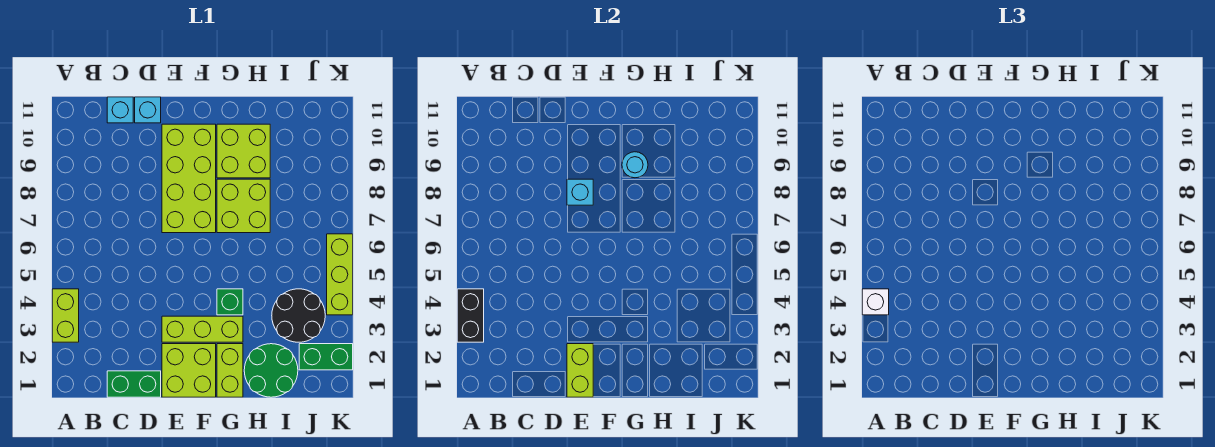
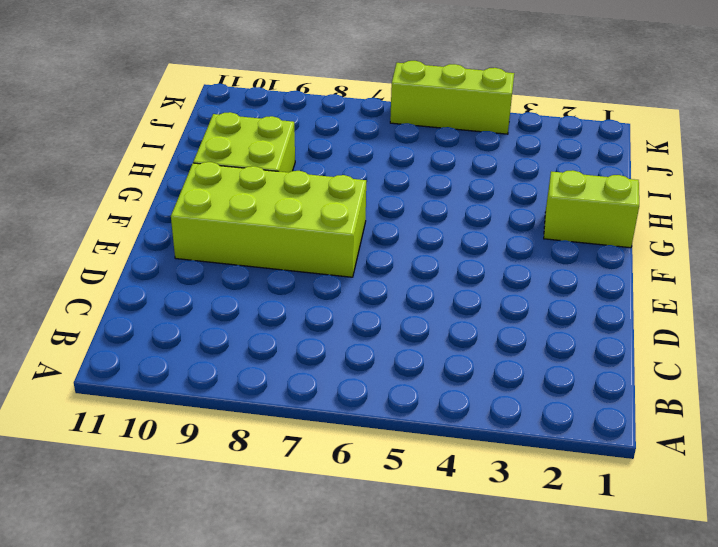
none -> lime brick A3:A4 level 1
none -> green brick C1:D1 level 1
none -> cyan brick C11 level 1

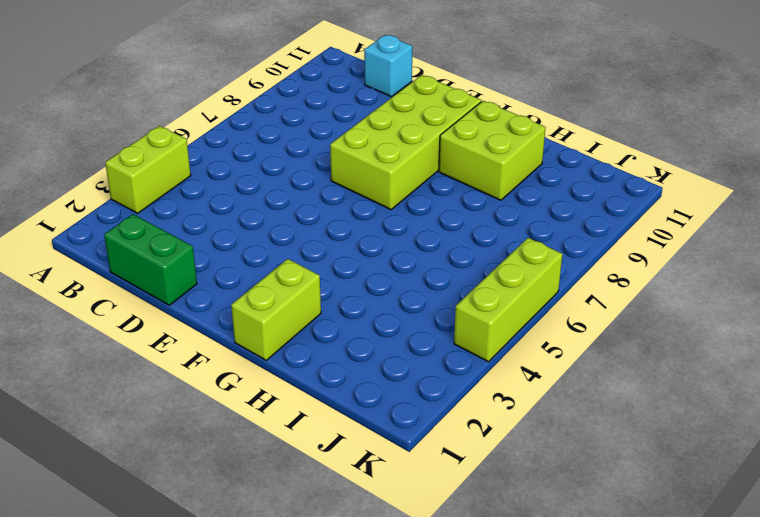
none -> cyan brick D11 level 1
none -> lime brick E1:F2 level 1
none -> lime brick E3:G3 level 1

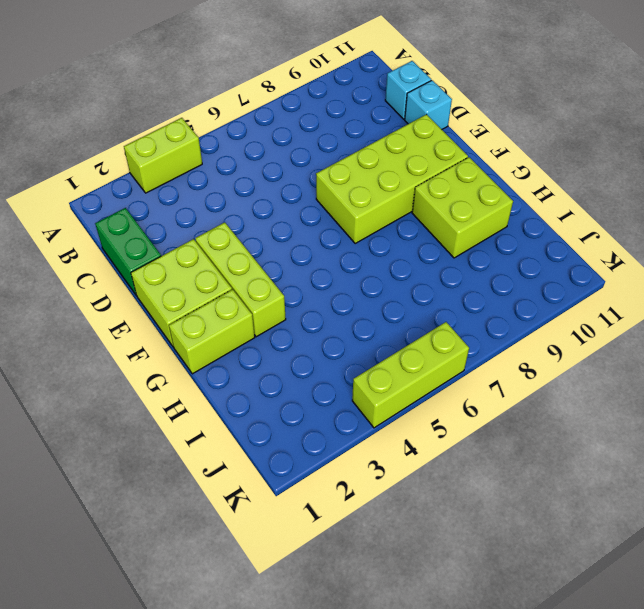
none -> green brick G4 level 1
none -> lime brick G7:H8 level 1
none -> green round brick H1:I2 level 1

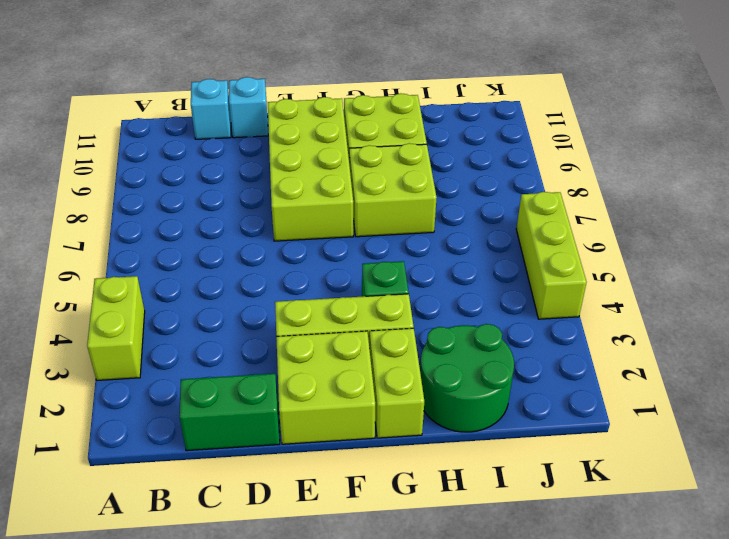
none -> black round brick I3:J4 level 1
none -> green brick J2:K2 level 1
none -> black brick A3:A4 level 2

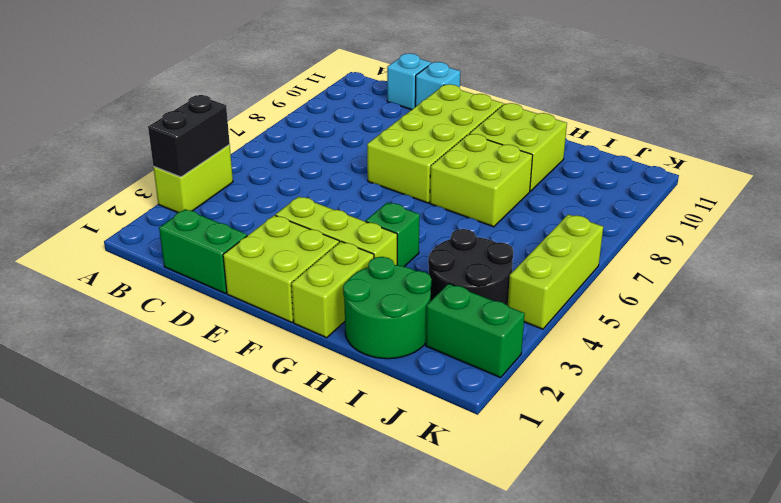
none -> lime brick E1:E2 level 2
none -> cyan brick E8 level 2
none -> cyan round brick G9 level 2

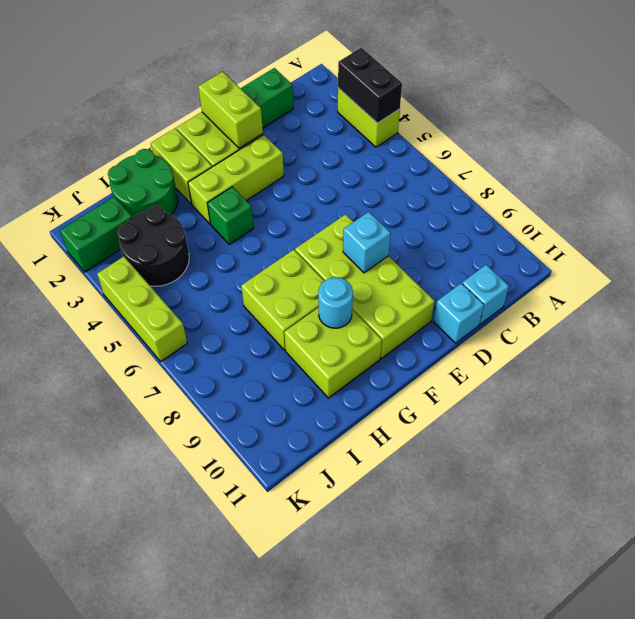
none -> white brick A4 level 3

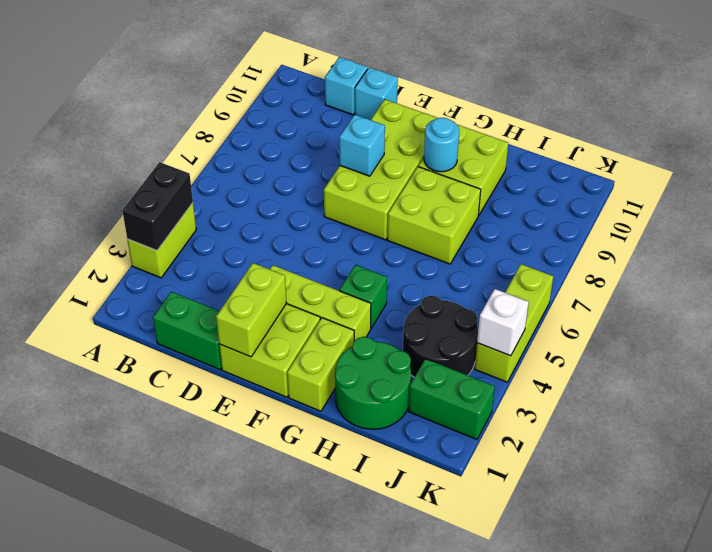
white brick K4 level 2 -> white brick A4 level 3

